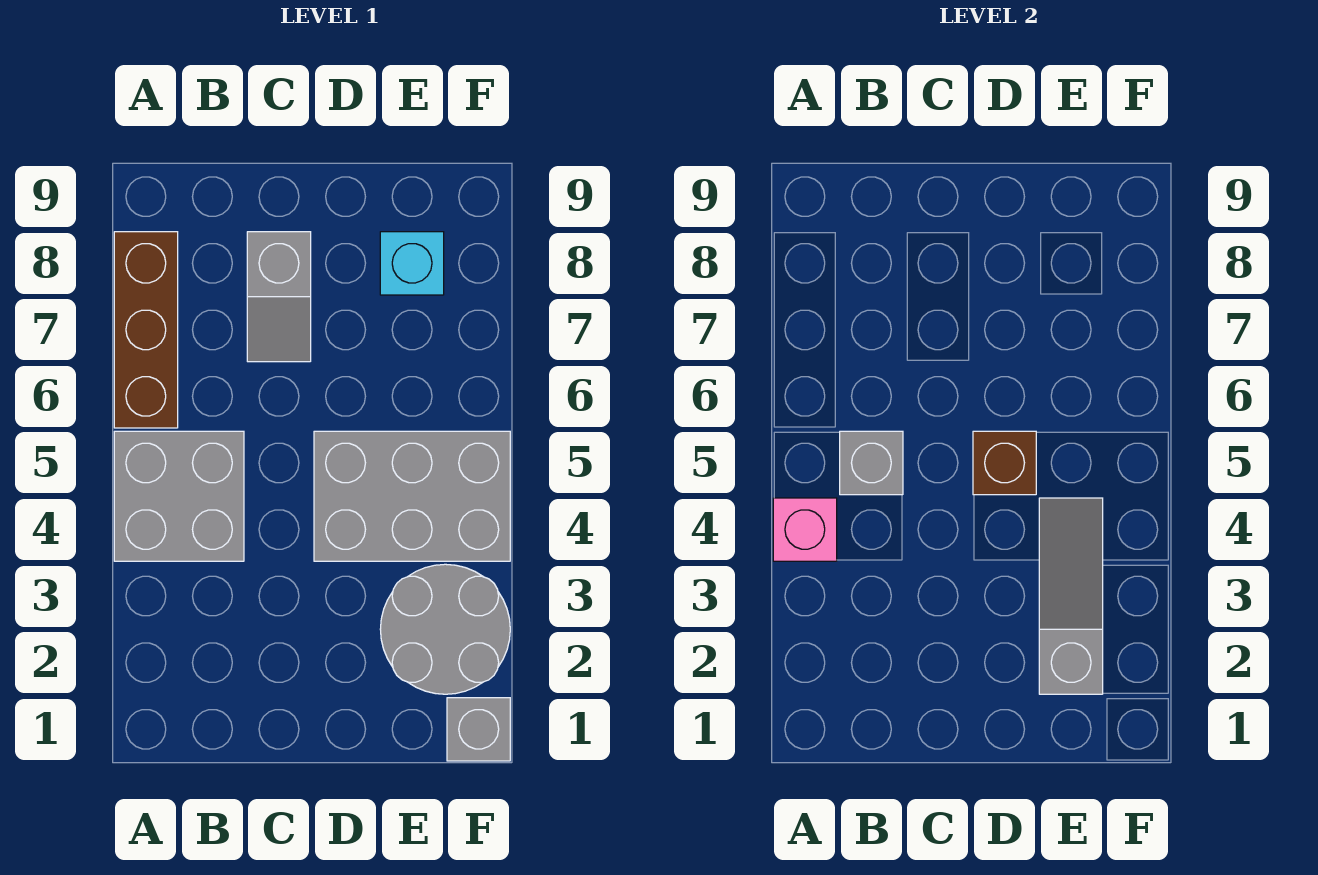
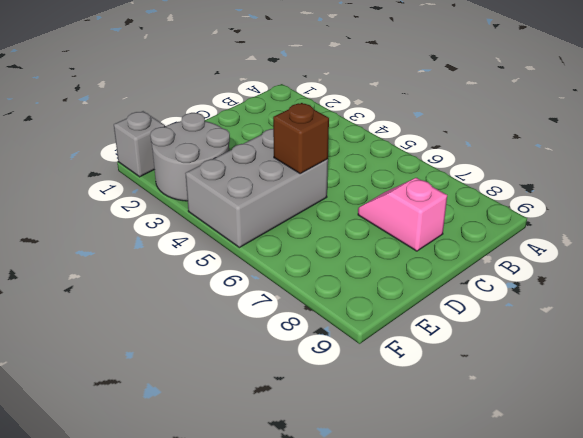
pink slope C7:C8 level 1 top 8 -> grey slope C7:C8 level 1 top 8
none -> grey brick A4:B5 level 1
none -> brown brick A6:A8 level 1

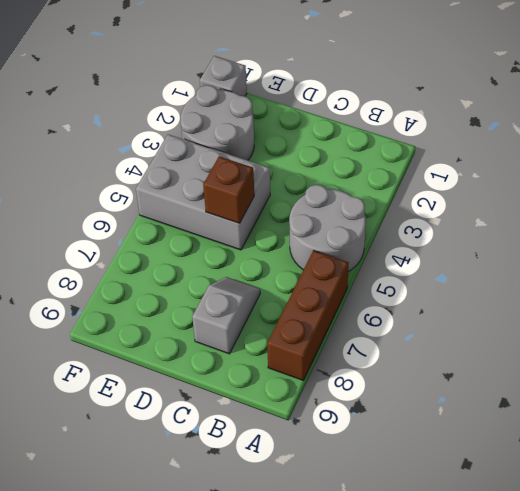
grey round brick A4:B5 level 1 -> grey brick A4:B5 level 1
none -> cyan brick E8 level 1
none -> pink brick A4 level 2

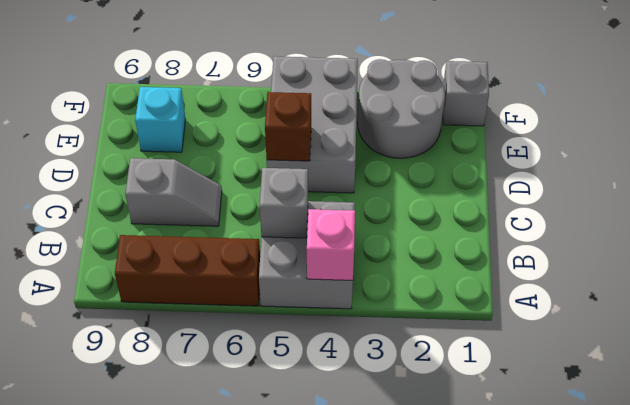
none -> grey slope E2:E4 level 2 top 2

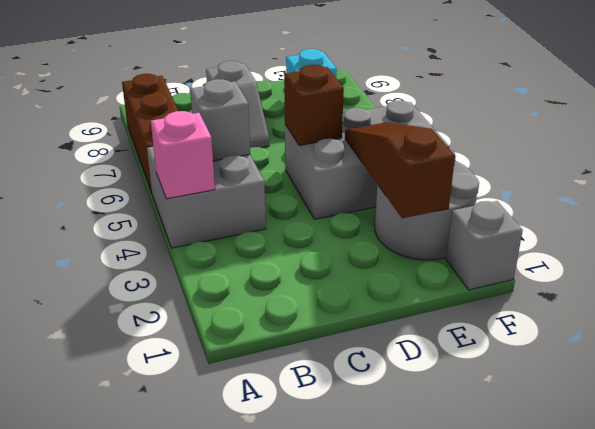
brown slope E2:E4 level 2 top 2 -> grey slope E2:E4 level 2 top 2

